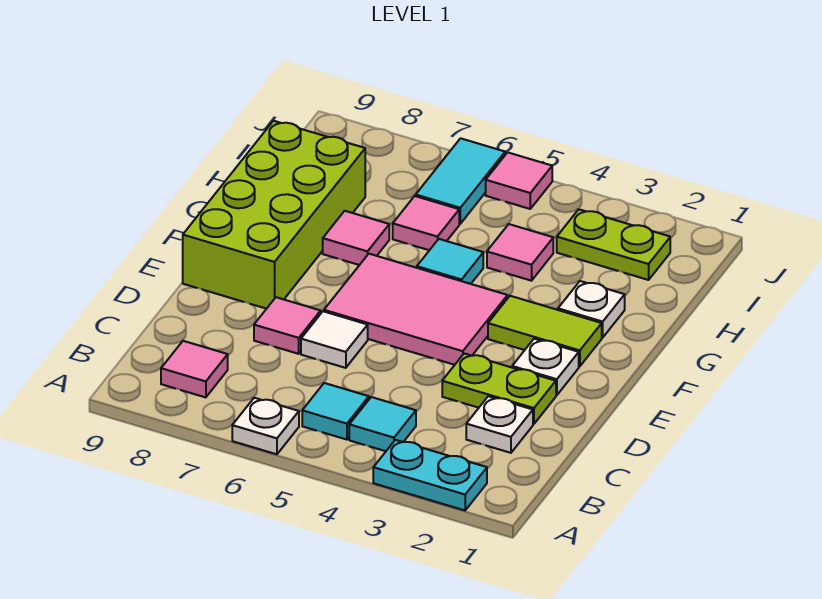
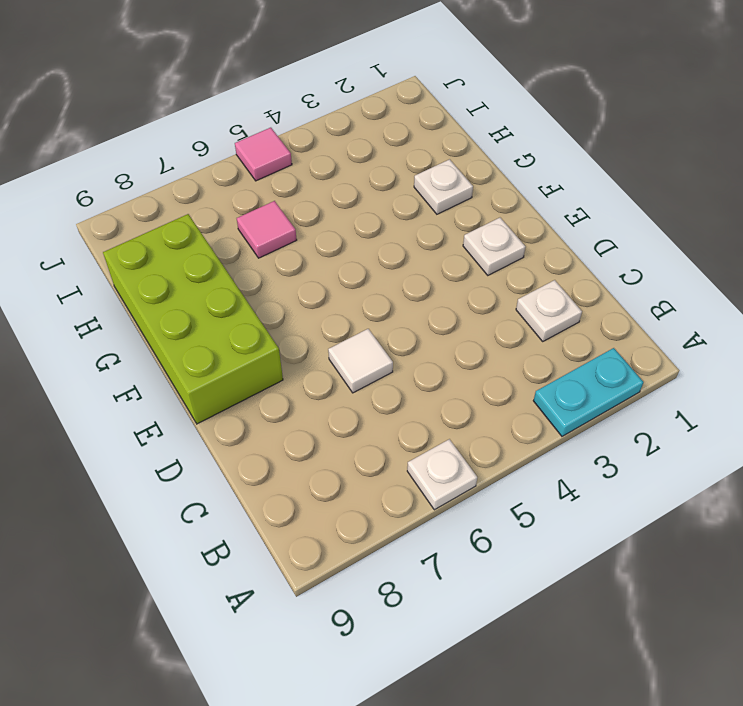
none -> cyan tile B4 level 1
none -> cyan tile B5 level 1
none -> pink tile B8 level 1

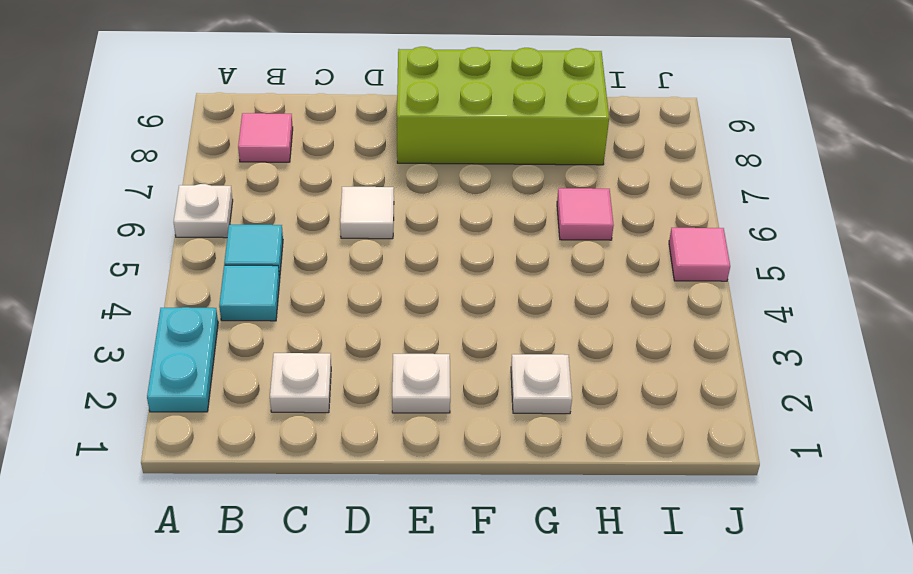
none -> lime plate D2:D3 level 1
none -> pink tile D7 level 1
none -> pink tile E4:F6 level 1

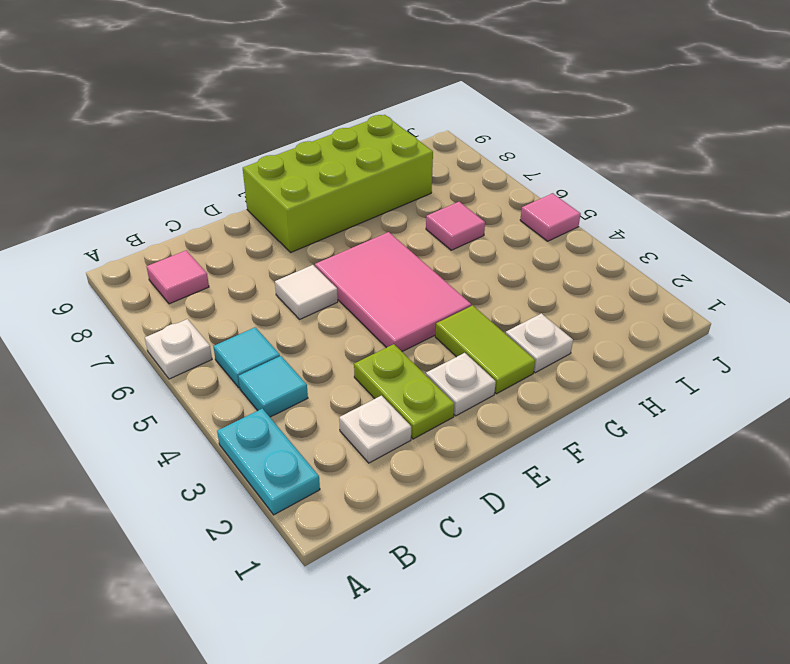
none -> pink tile D7 level 1
none -> cyan tile G5 level 1
none -> pink tile G7 level 1

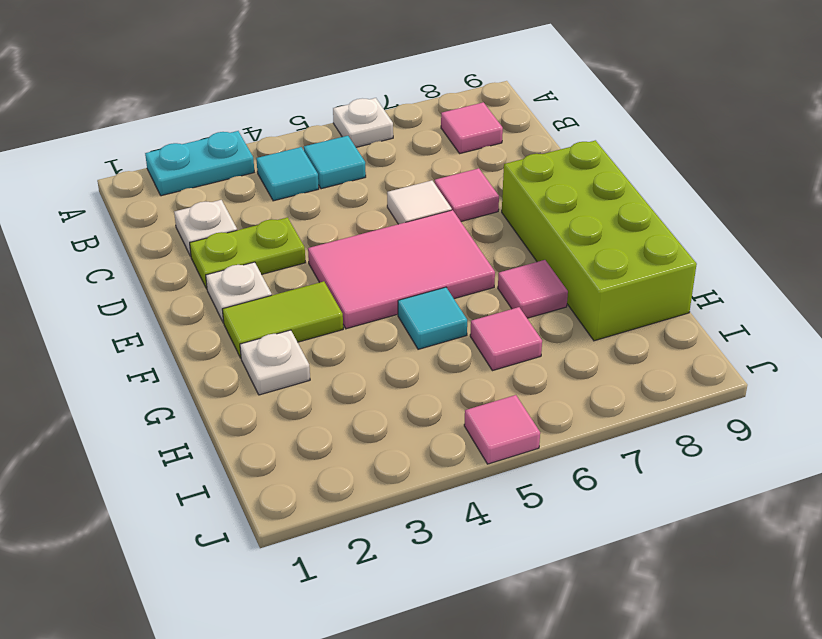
none -> pink tile H4 level 1
none -> lime plate I2:I3 level 1
none -> cyan tile I6:J6 level 1

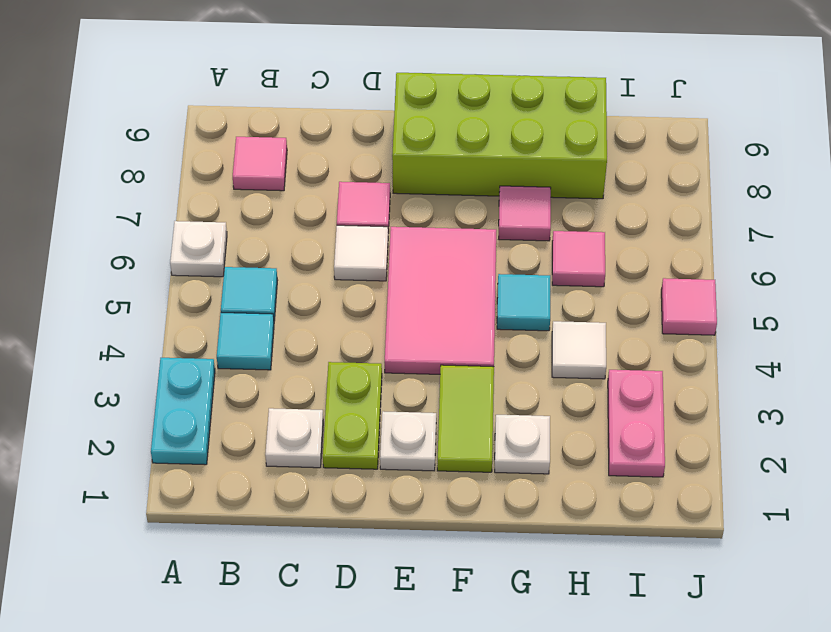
white tile H4 level 1 -> pink tile H4 level 1
pink plate I2:I3 level 1 -> lime plate I2:I3 level 1
none -> cyan tile I6:J6 level 1

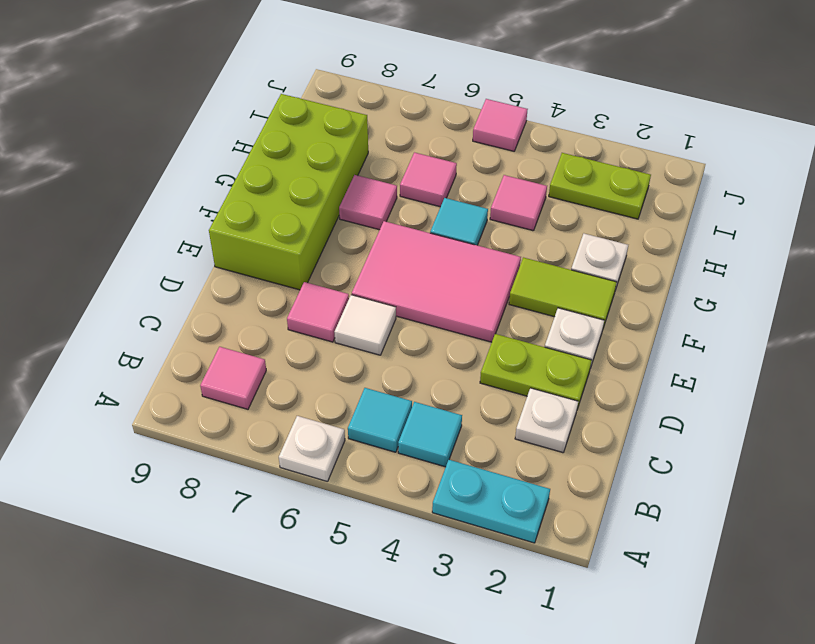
none -> cyan tile I6:J6 level 1

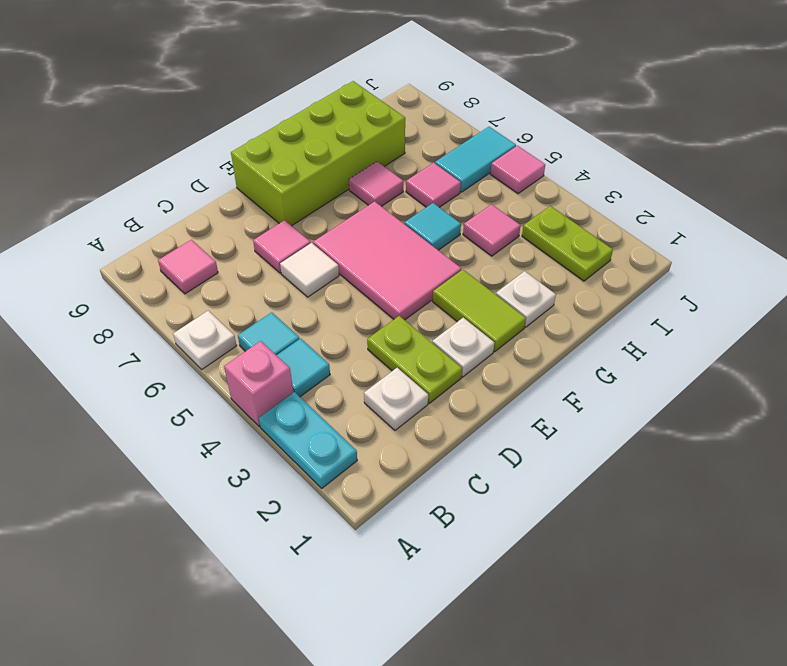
pink brick A4 level 1 -> none

